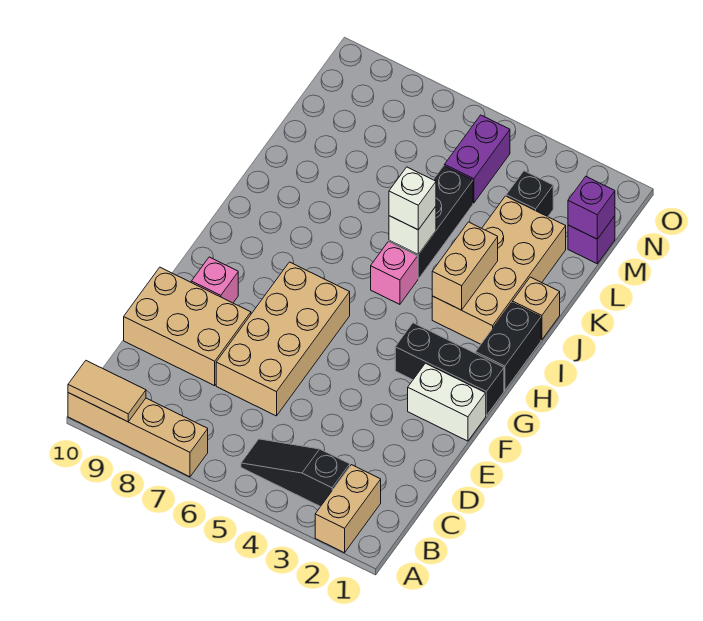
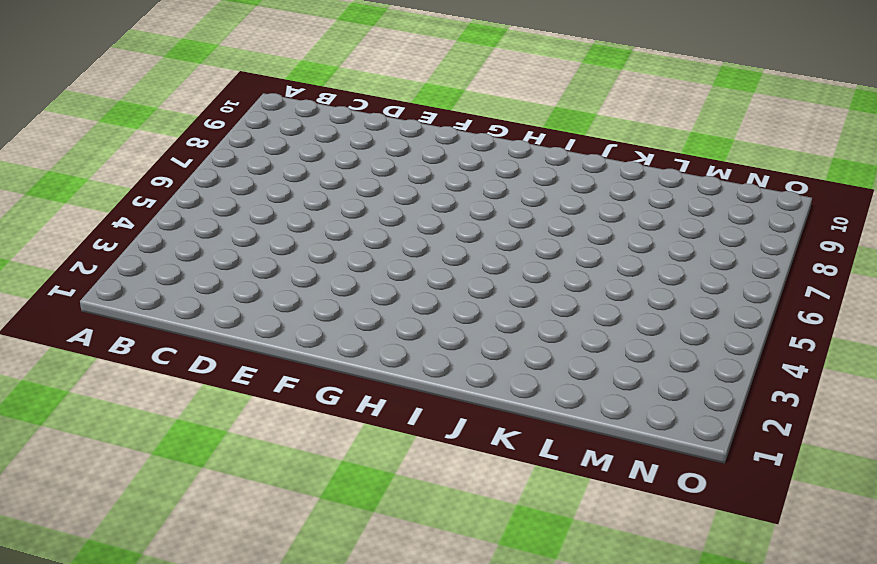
none -> tan brick A2:B2 level 1
none -> tan brick A7:A10 level 1
none -> black slope B3:B5 level 1 top 3

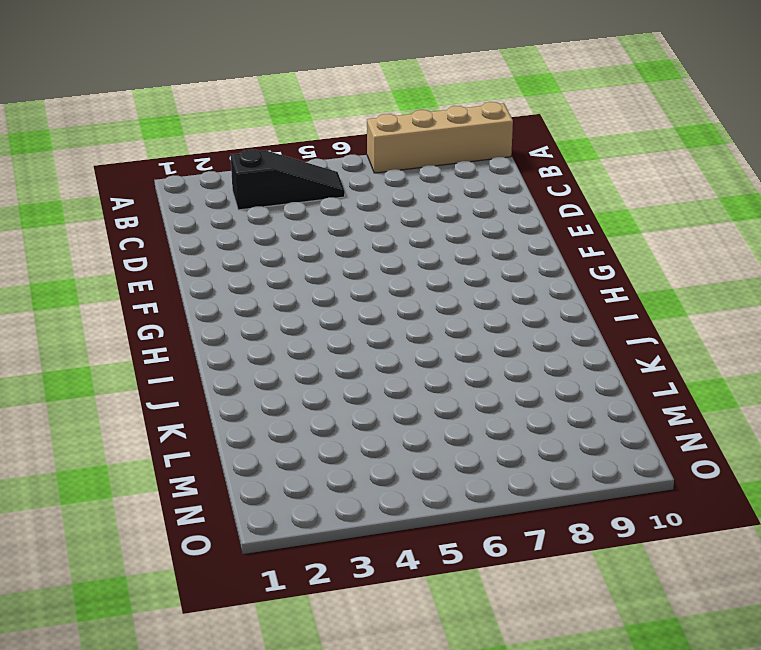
none -> tan brick A2:B2 level 1
none -> tan brick D6:G7 level 1
none -> tan brick D8:E10 level 1

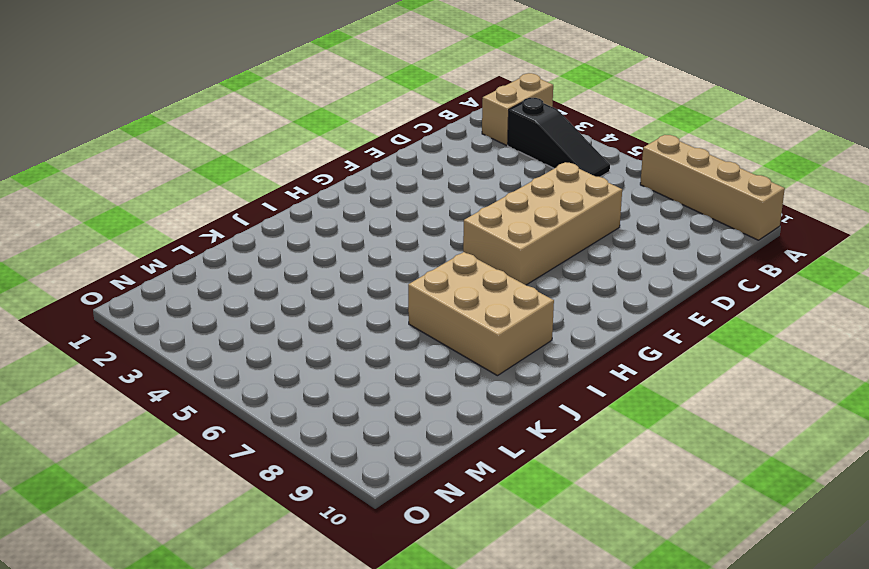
tan brick I7:J9 level 1 -> tan brick D8:E10 level 1
none -> white brick F1:F2 level 1
none -> pink brick F9 level 1
none -> black brick G1:G3 level 1

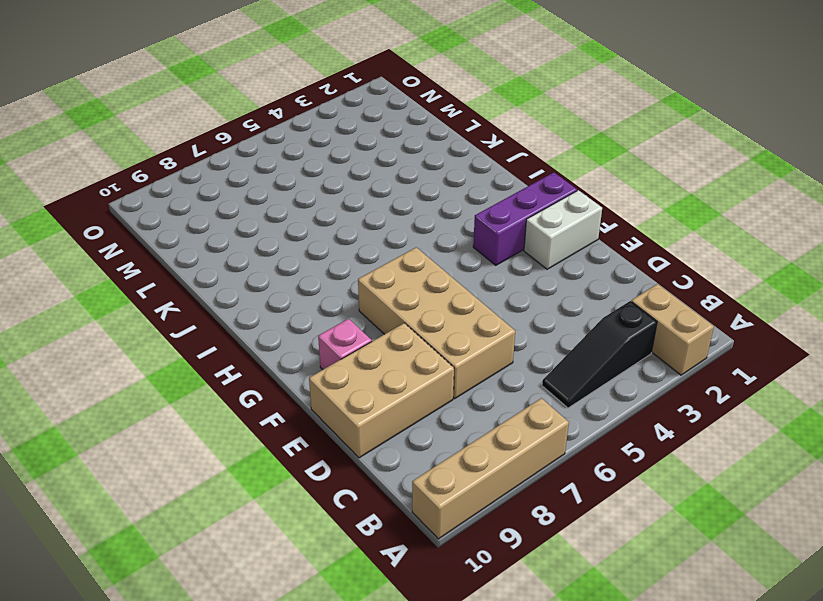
purple brick G1:G3 level 1 -> black brick G1:G3 level 1
none -> black brick H1:I1 level 1
none -> tan brick I2:L3 level 1
none -> pink brick I5 level 1

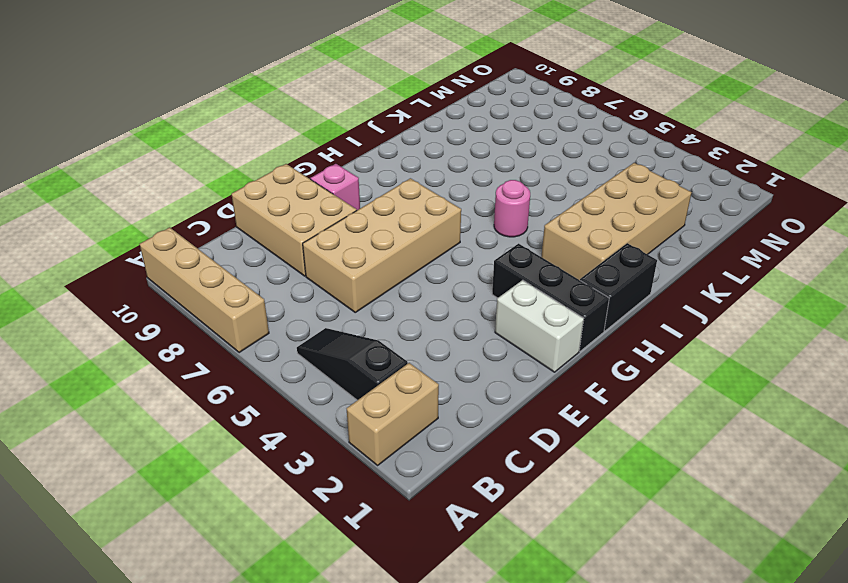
pink round brick I5 level 1 -> pink brick I5 level 1
none -> tan brick J1 level 1
none -> black brick J5:L5 level 1
none -> purple brick M1 level 1

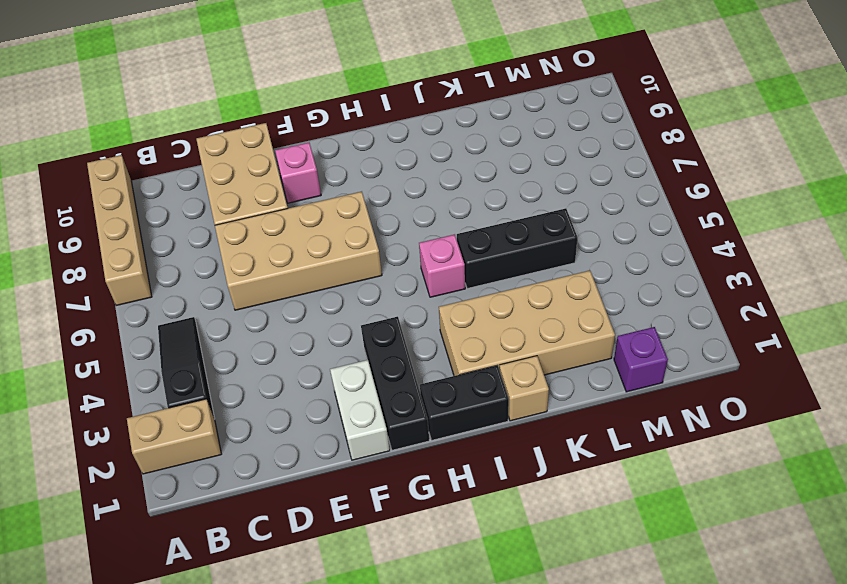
none -> black brick M3 level 1
none -> purple brick M5:N5 level 1
none -> tan tile A9:A10 level 2

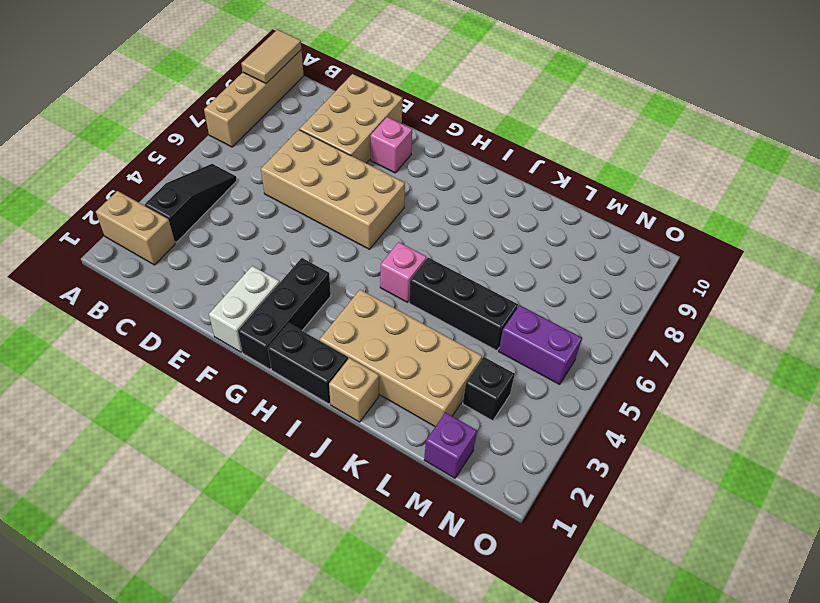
none -> tan brick I3:J3 level 2
none -> white brick J5 level 2
none -> purple brick M1 level 2

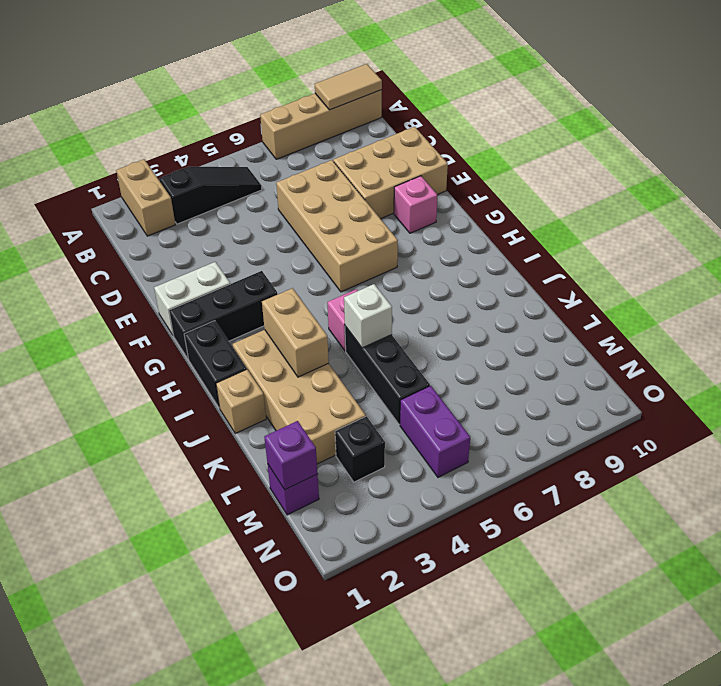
none -> white brick J5 level 3

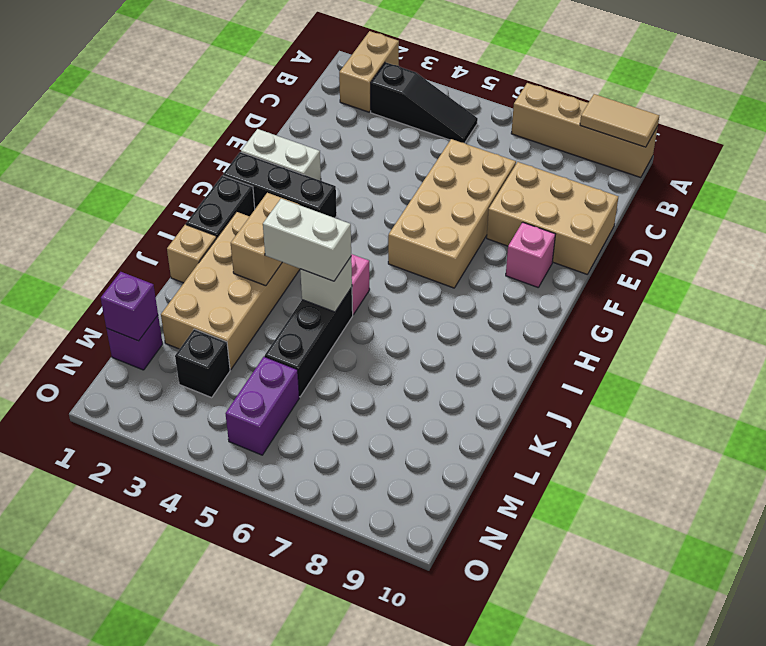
white brick J4:J5 level 3 -> white brick J5 level 3

